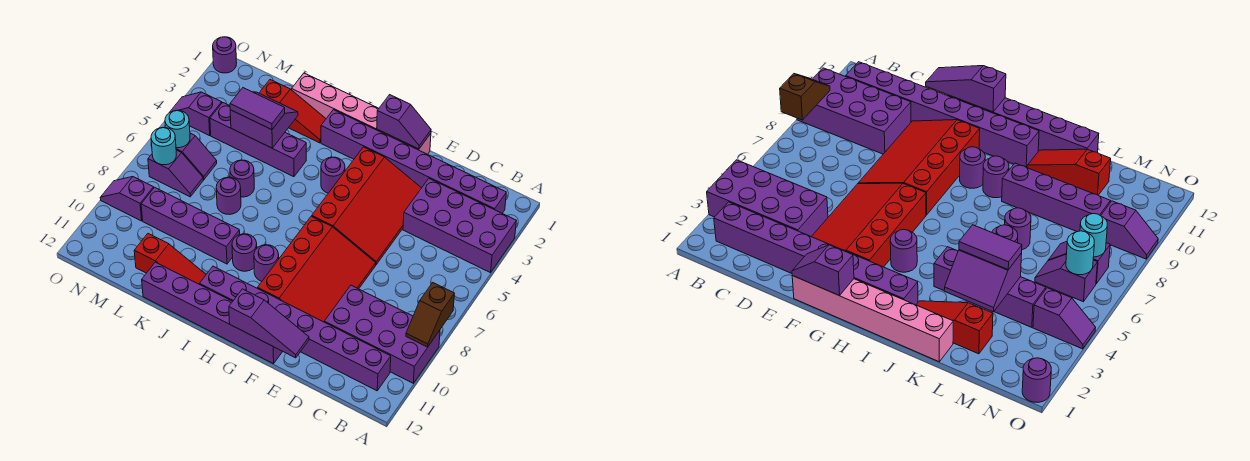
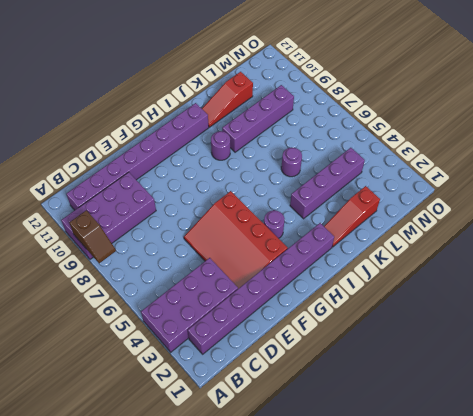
brown slope A8:A9 level 2 top 9 -> brown slope A8:A9 level 2 top 8
none -> red slope E7:G10 level 1 top G
none -> pink brick F1:K1 level 1
none -> purple brick F12:K12 level 1

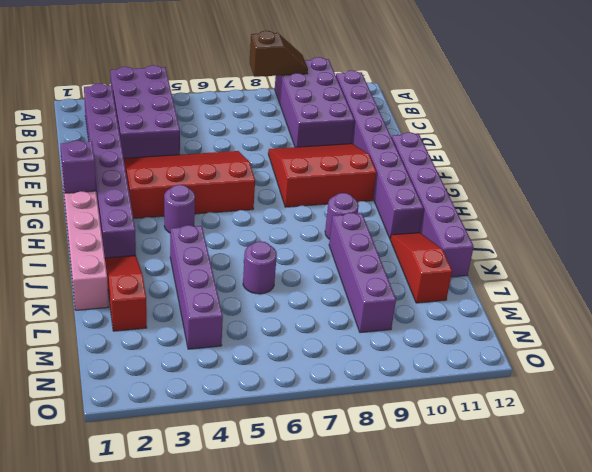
red slope E8:G10 level 1 top G -> red slope E7:G10 level 1 top G
none -> purple round brick H9 level 1
none -> purple round brick K7 level 1
none -> purple slope M6:N6 level 1 top N

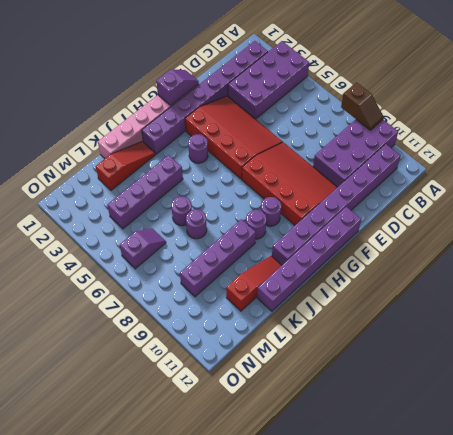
none -> purple slope M7:N7 level 1 top N
none -> purple slope N4:O4 level 1 top N
none -> purple slope N9:O9 level 1 top N

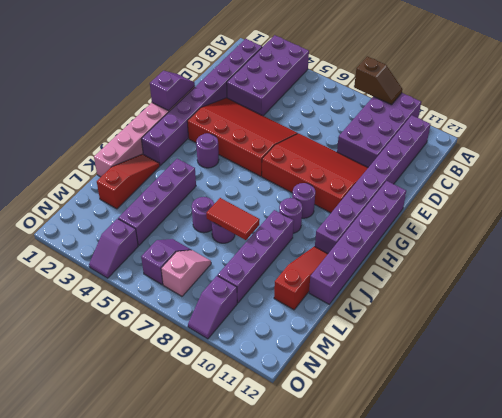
red tile K7:K8 level 2 -> none
pink slope M7:N7 level 1 top N -> purple slope M7:N7 level 1 top N
none -> purple round brick O1 level 1
none -> purple slope E12:G12 level 2 top G
none -> purple slope K3:L4 level 2 top 4

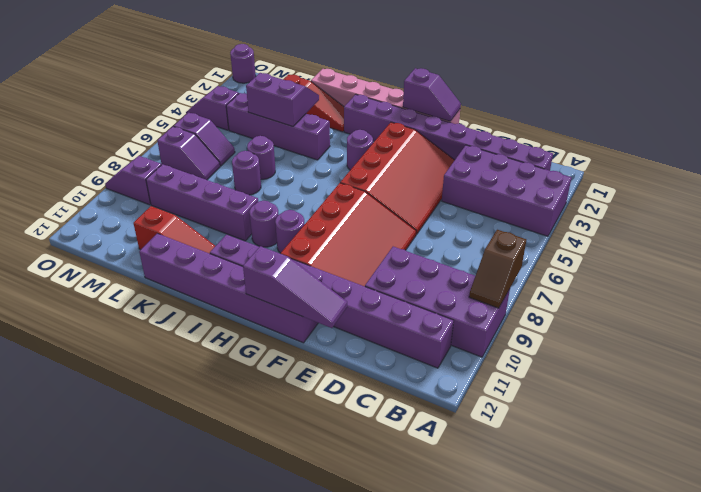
none -> cyan round brick N6 level 2
none -> cyan round brick N7 level 2
none -> purple tile K4:L4 level 3

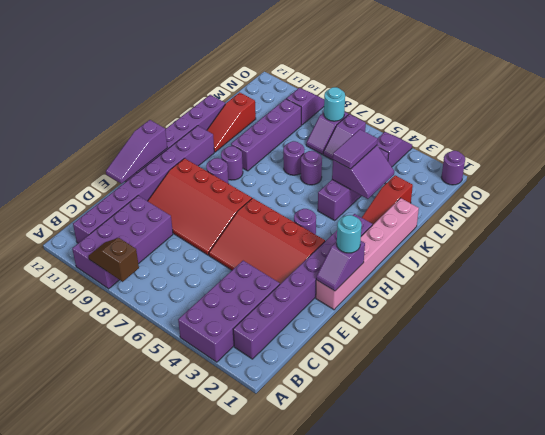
cyan round brick G1 level 3 -> cyan round brick N6 level 2

